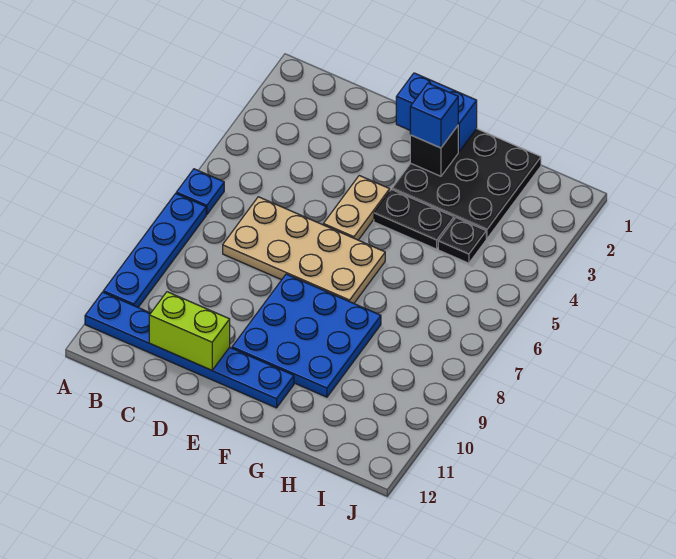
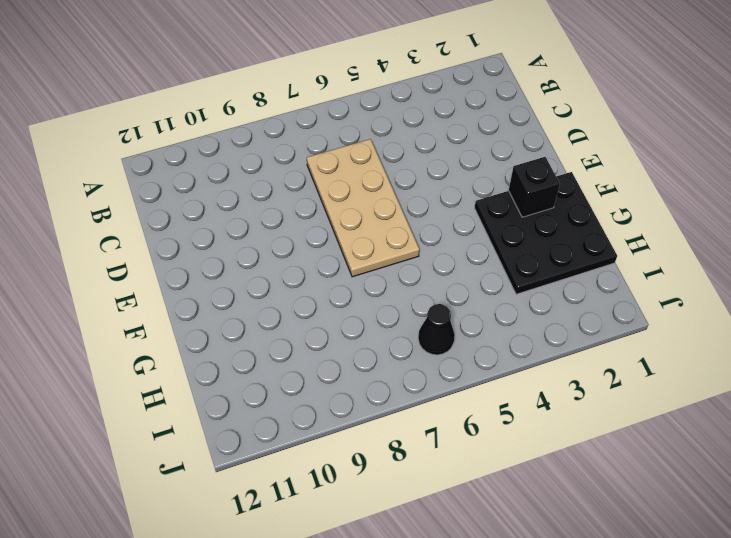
black cone I6 level 1 -> none
none -> blue plate A6 level 1
none -> blue plate A7:A10 level 1
none -> blue plate A11:F11 level 1

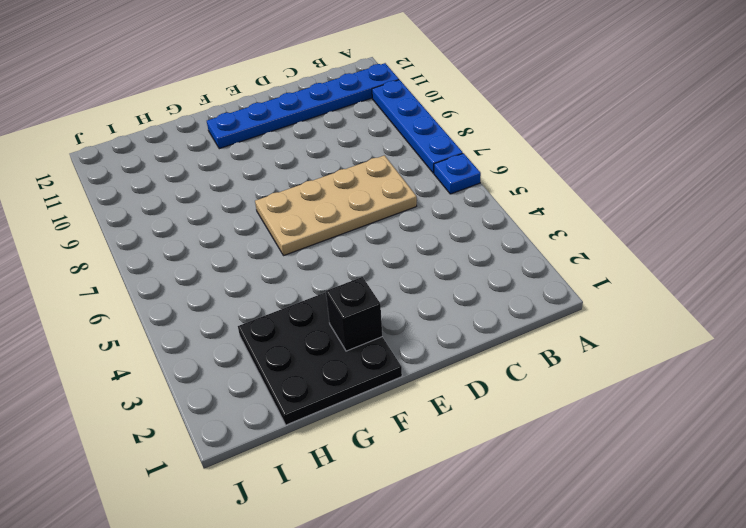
none -> tan plate E4:E5 level 1
none -> blue plate E8:G10 level 1
none -> black plate F4:G4 level 1

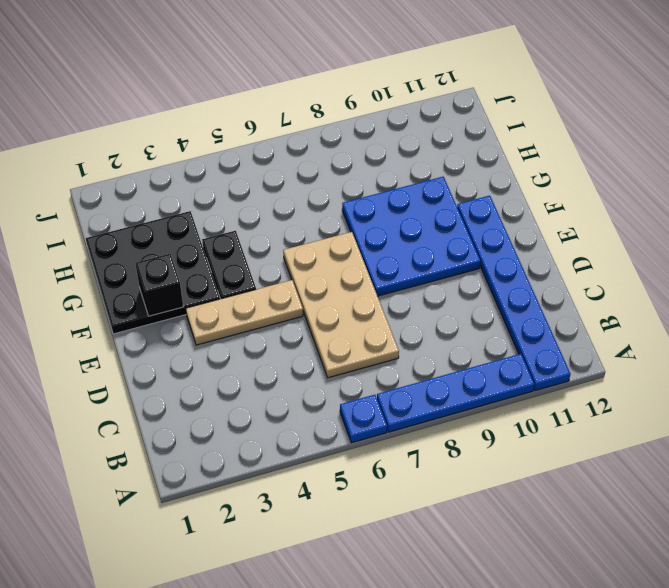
tan plate E3:E5 level 1 -> tan plate E4:E5 level 1
none -> black plate H4 level 1
none -> lime brick C11:D11 level 2
none -> blue brick E1:F1 level 2

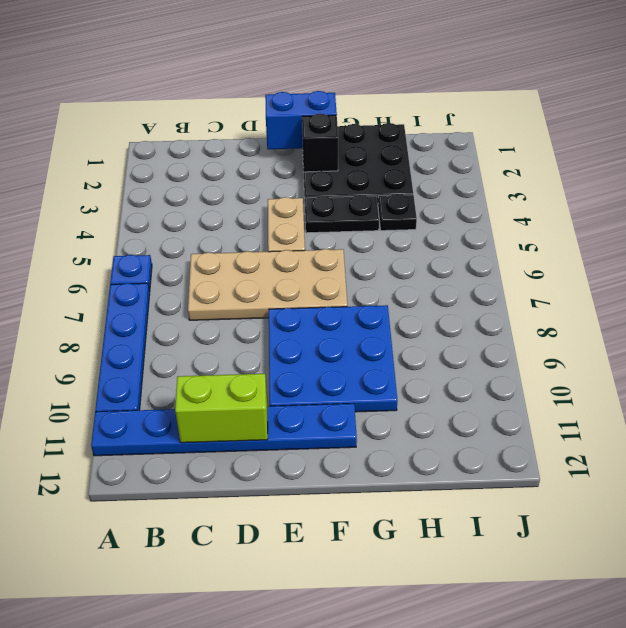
none -> blue brick F2 level 3

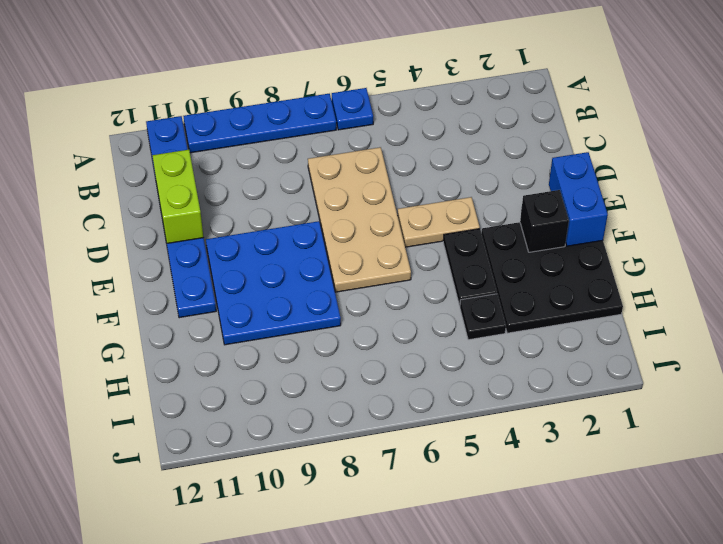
none -> blue brick F2 level 3

